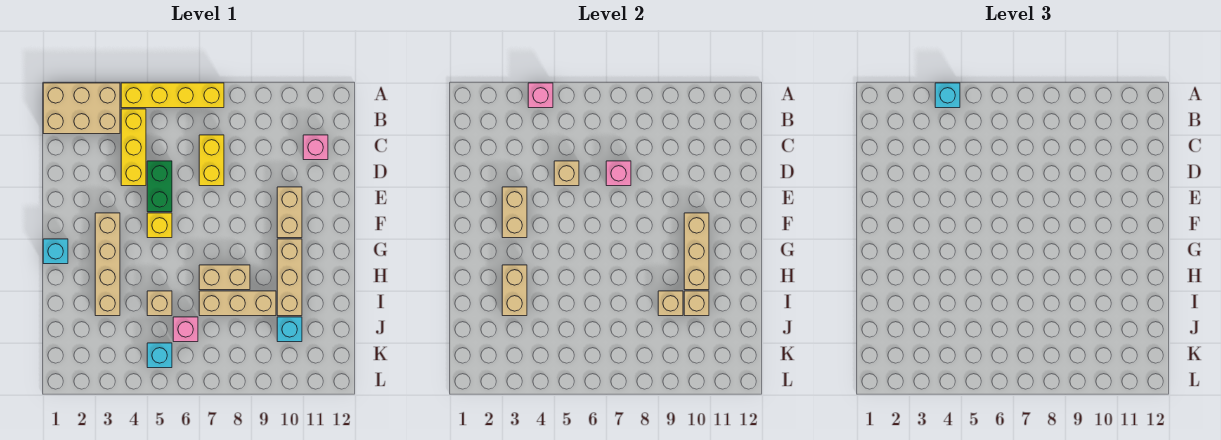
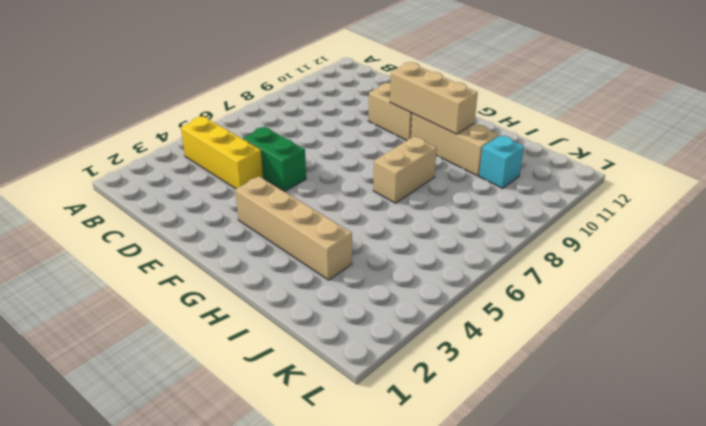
none -> tan brick A1:B3 level 1
none -> yellow brick A4:A7 level 1
none -> yellow brick C7:D7 level 1

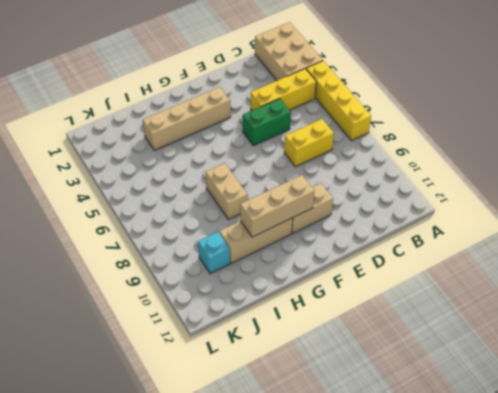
none -> pink brick C11 level 1
none -> yellow brick F5 level 1
none -> cyan brick G1 level 1

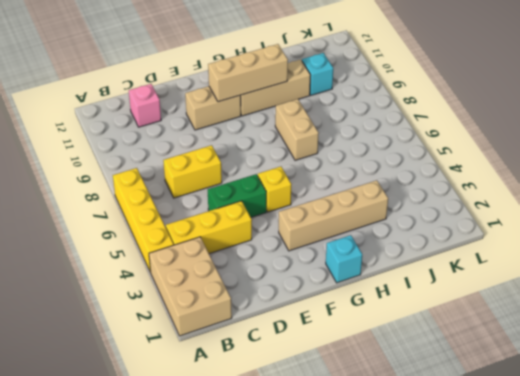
none -> tan brick I5 level 1
none -> tan brick I7:I9 level 1
none -> pink brick J6 level 1

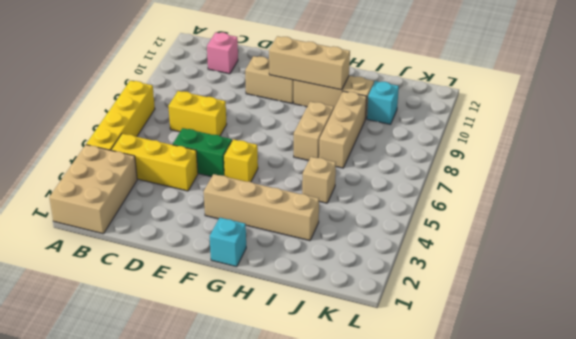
none -> pink brick J6 level 1
none -> cyan brick K5 level 1
none -> pink brick A4 level 2

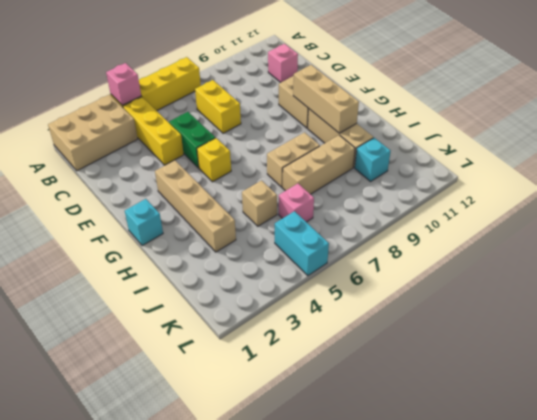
cyan brick K5:L5 level 1 -> cyan brick K5 level 1
none -> tan brick D5 level 2
none -> pink brick D7 level 2
none -> tan brick E3:F3 level 2

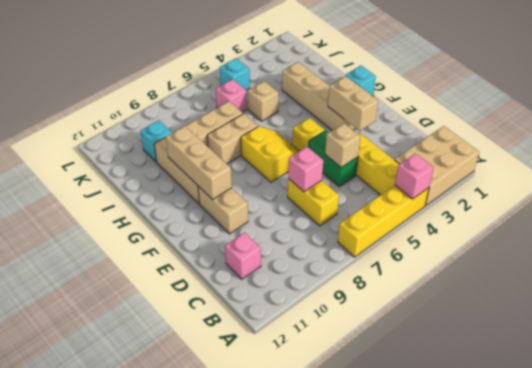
yellow slope F6:G7 level 1 top 7 -> none
none -> tan brick H3:I3 level 2
none -> tan brick I9 level 2
none -> tan brick I10 level 2

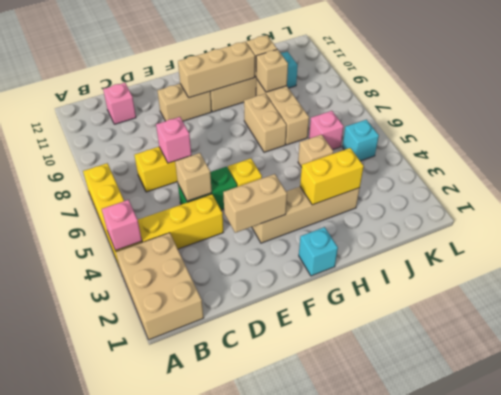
yellow brick H3:I3 level 2 -> tan brick H3:I3 level 2
none -> cyan brick A4 level 3

